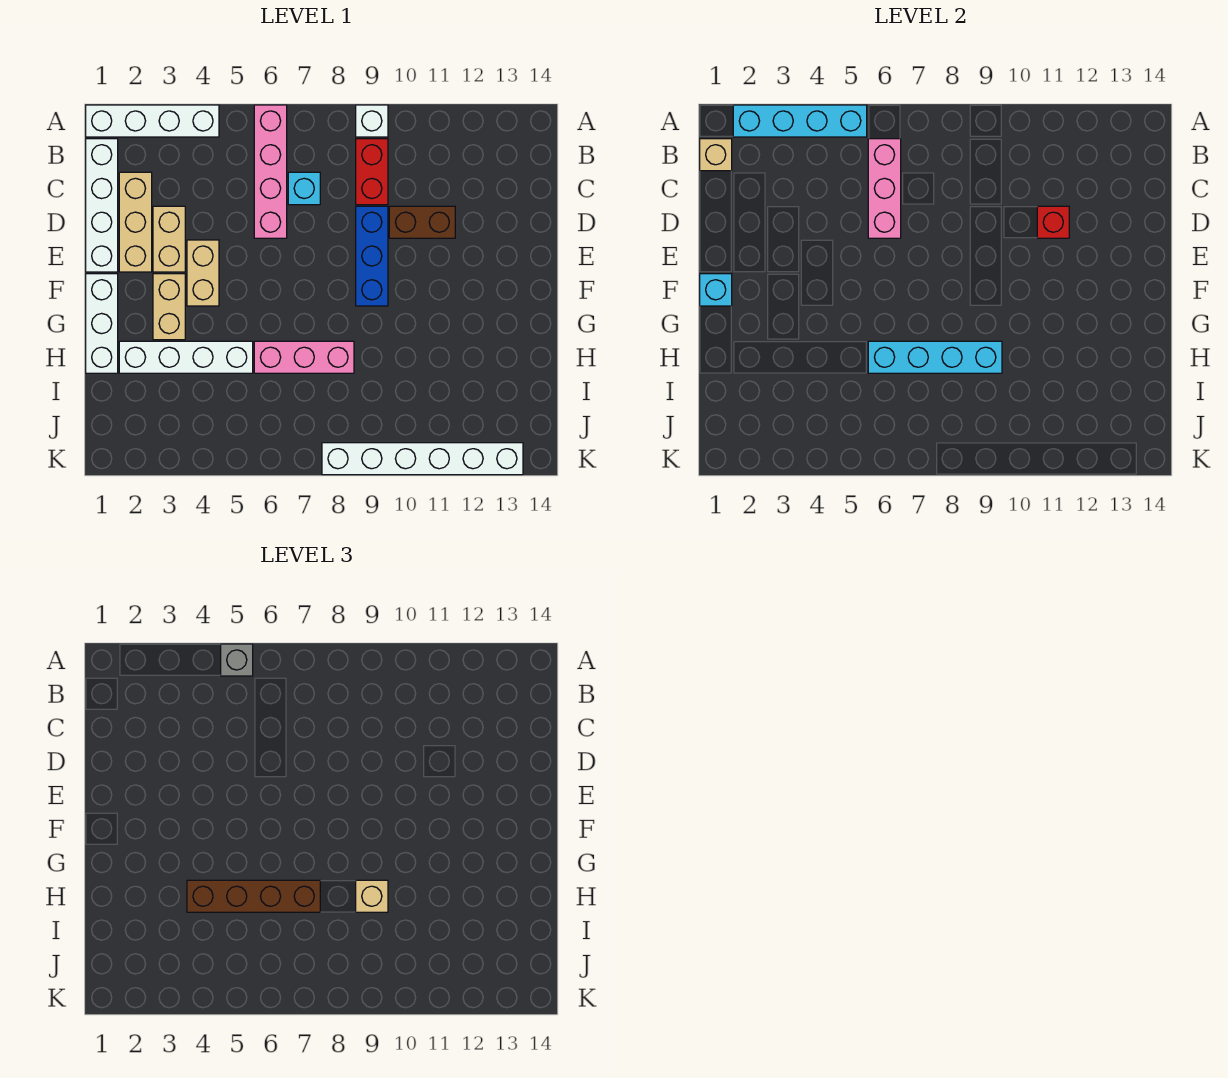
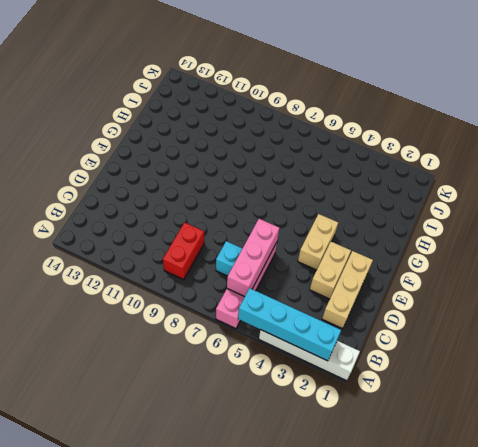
none -> white brick A9 level 1
none -> white brick B1:E1 level 1
none -> blue brick D9:F9 level 1

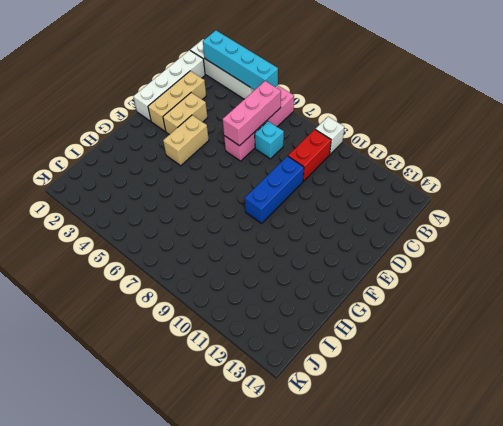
none -> brown brick D10:D11 level 1
none -> white brick F1:H1 level 1
none -> tan brick F3:G3 level 1

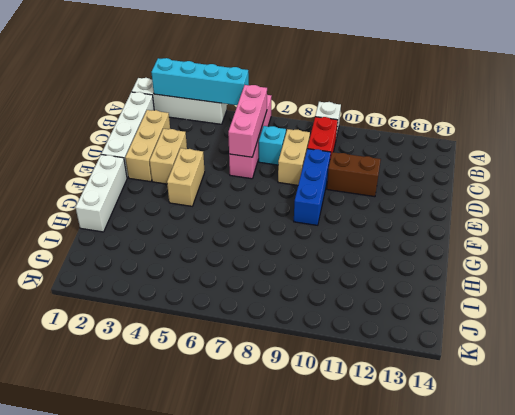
tan brick C8:D8 level 1 -> tan brick F3:G3 level 1
none -> white brick H2:H5 level 1
none -> pink brick H6:H8 level 1
none -> white brick K8:K13 level 1

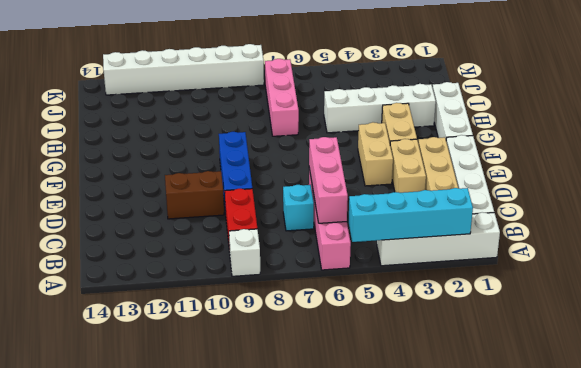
pink brick H7:J7 level 1 -> pink brick H6:H8 level 1
none -> tan brick B1 level 2
none -> red brick D11 level 2
none -> cyan brick F1 level 2

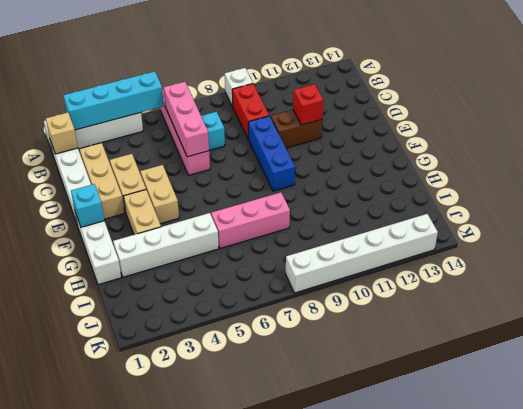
none -> cyan brick H6:H9 level 2
none -> grey brick A5 level 3
none -> brown brick H4:H7 level 3

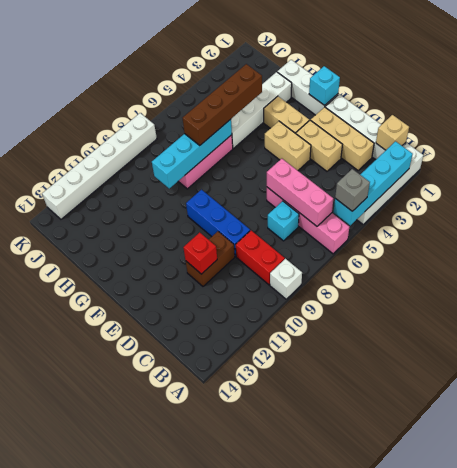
none -> tan brick H9 level 3

